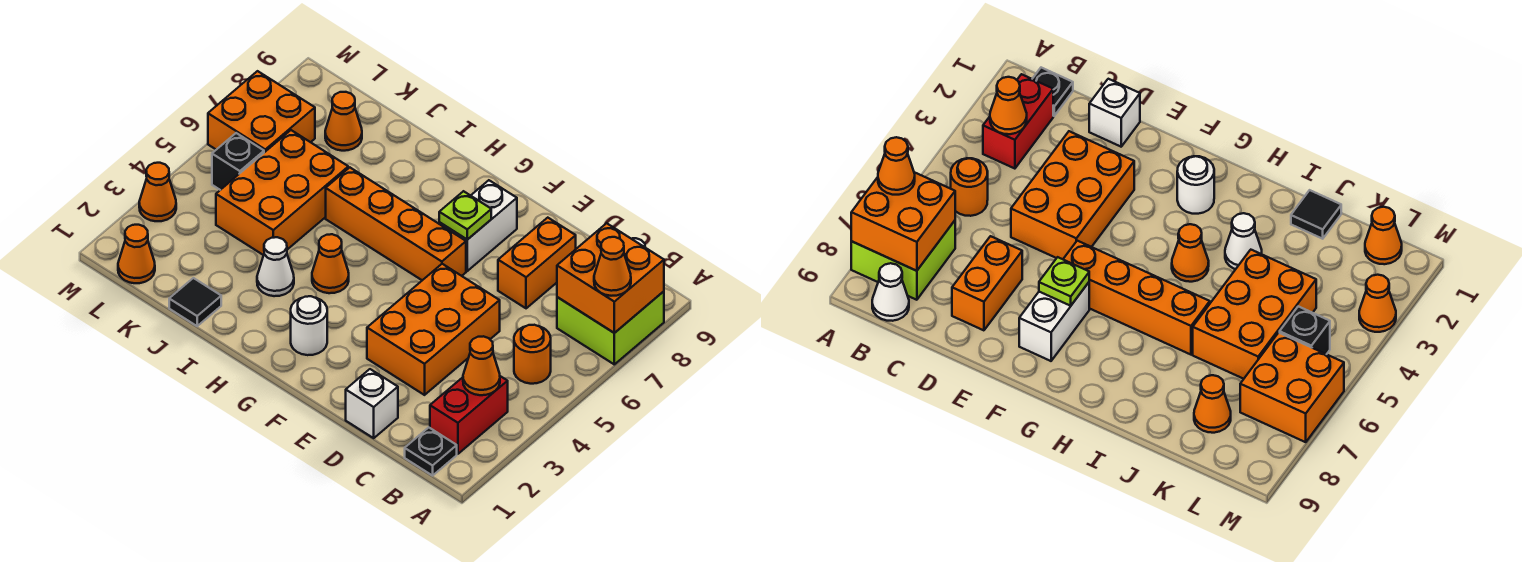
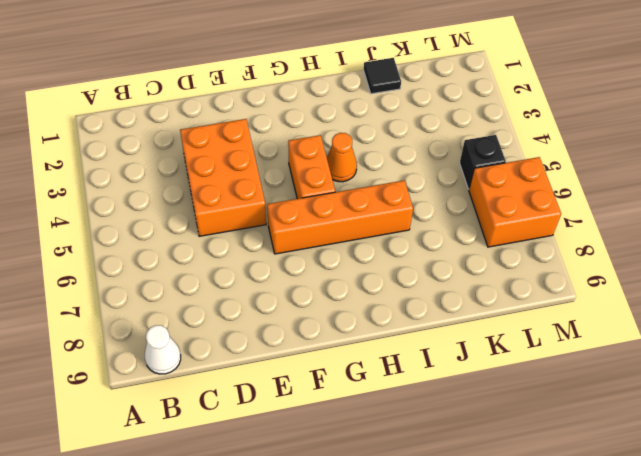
orange brick G4:G5 level 1 -> orange brick D7:D8 level 1
none -> lime brick A7:B8 level 1
none -> black plate B1 level 1
none -> red brick B2:B3 level 1

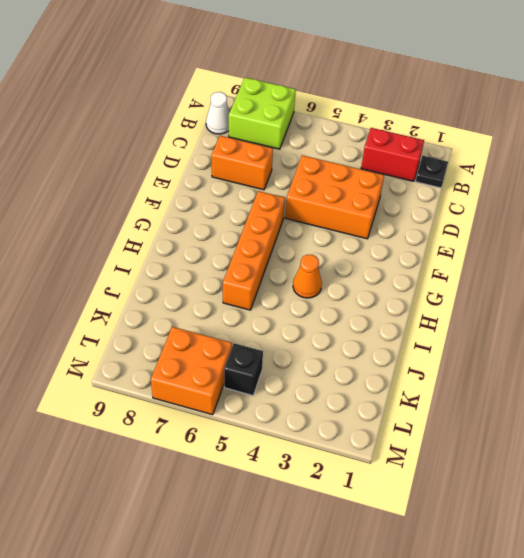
none -> orange round brick B5 level 1
none -> white brick D1 level 1
none -> white brick F7:F8 level 1

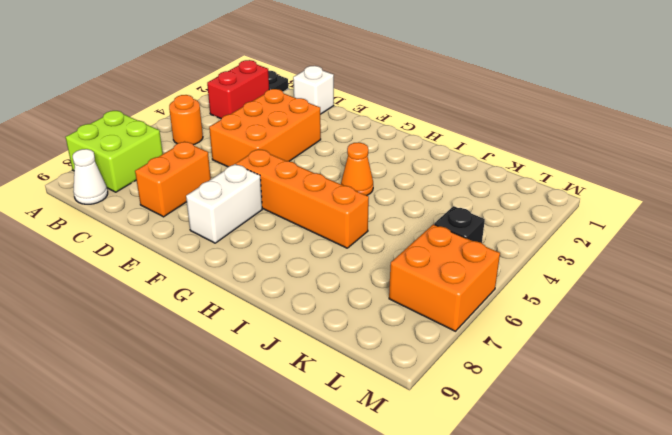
none -> white round brick G2 level 1
none -> white cone I3 level 1
none -> black tile J1 level 1

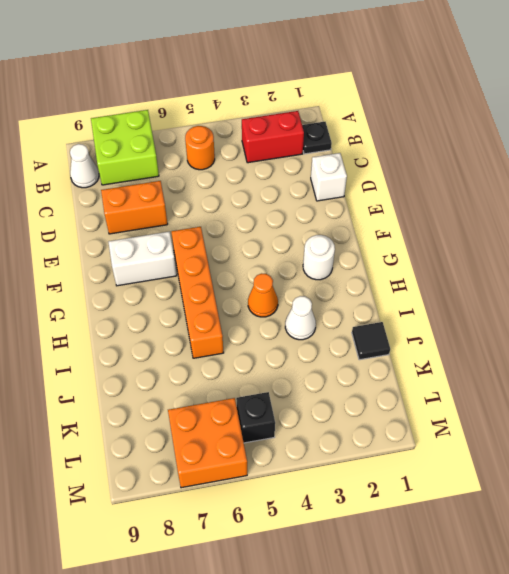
none -> orange brick D3:E5 level 1
none -> orange brick J4:K6 level 1
none -> orange cone K8 level 1

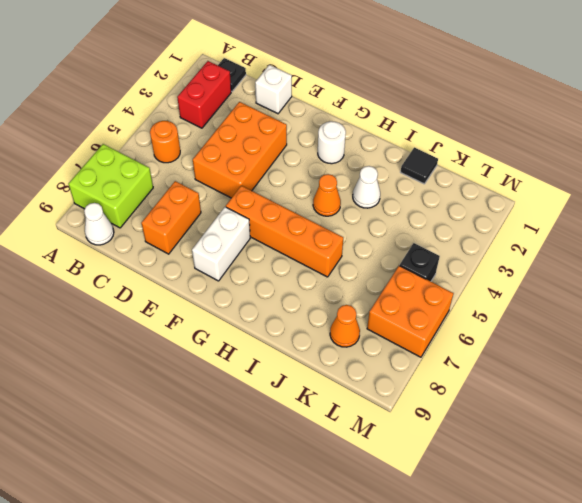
none -> orange brick J4:K6 level 1
none -> orange cone L1 level 1
none -> orange cone M3 level 1

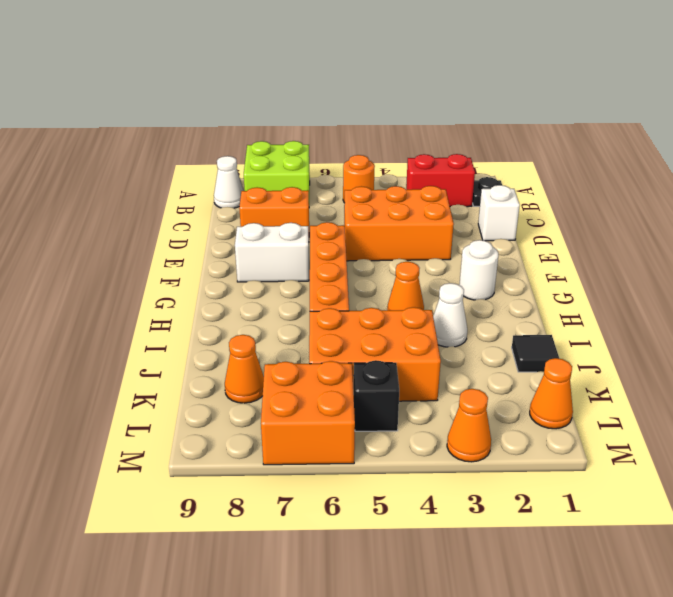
none -> orange brick A7:B8 level 2
none -> orange cone B3 level 2
none -> lime plate F7 level 2

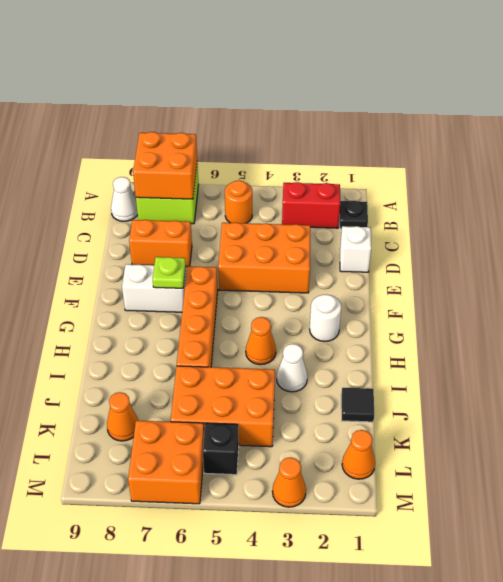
none -> orange cone B3 level 2
none -> orange cone A7 level 3

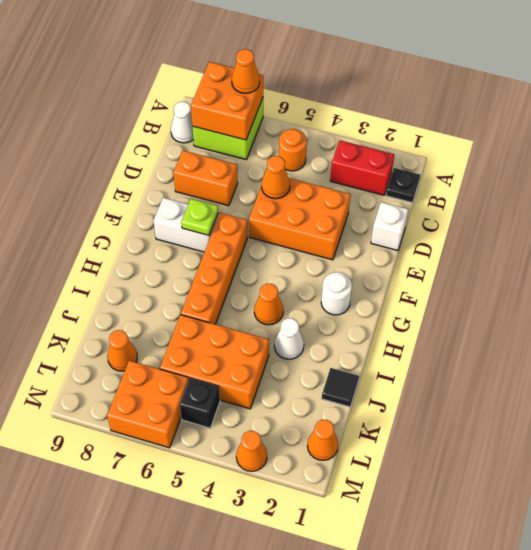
orange cone D5 level 2 -> orange cone B3 level 2

